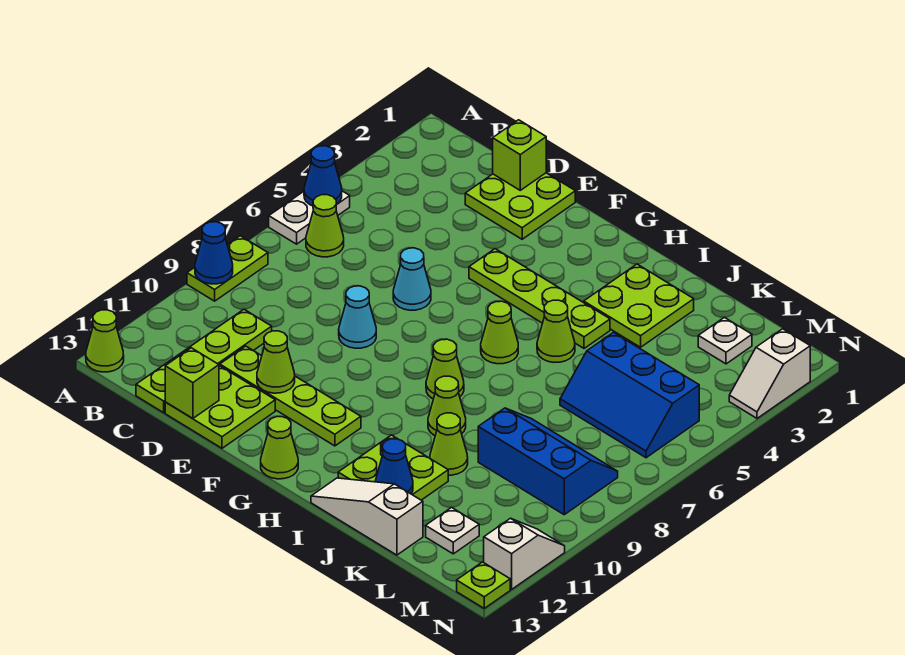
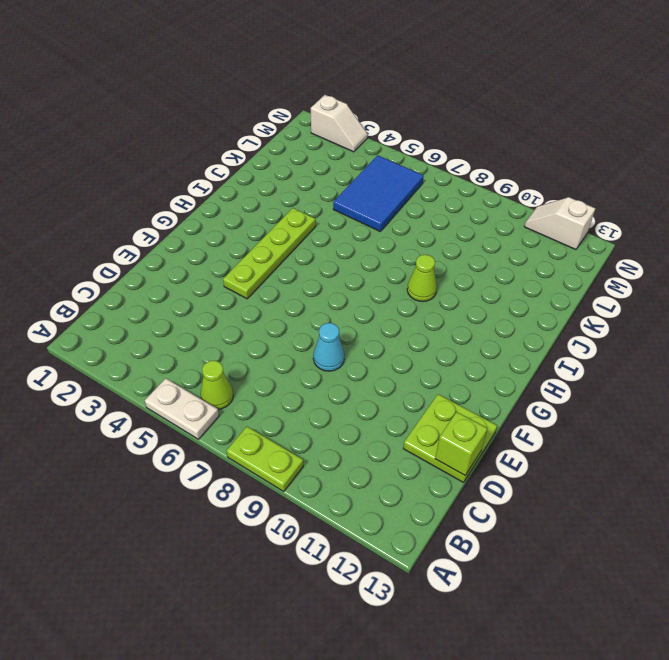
blue tile K5:M6 level 1 -> blue slope K5:M6 level 1 top 5
none -> lime cone A13 level 1
none -> lime plate C10:C13 level 1
none -> lime plate D1:E2 level 1
none -> lime plate D11:G11 level 1

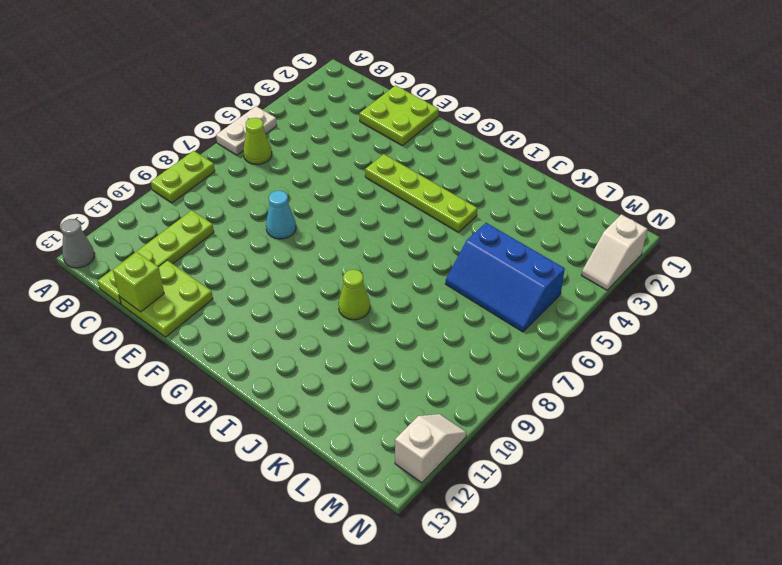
grey cone A13 level 1 -> lime cone A13 level 1
none -> lime plate D11:G11 level 1
none -> cyan cone E6 level 1
none -> lime cone G13 level 1
none -> lime cone H6 level 1

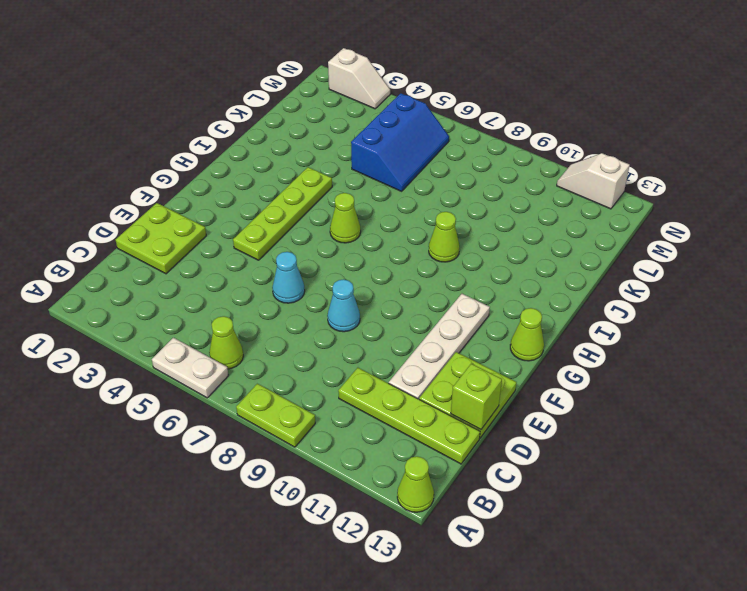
white plate D11:G11 level 1 -> lime plate D11:G11 level 1
none -> lime cone H8 level 1
none -> lime plate I2:J3 level 1
none -> lime cone I5 level 1
none -> lime plate I11:J12 level 1

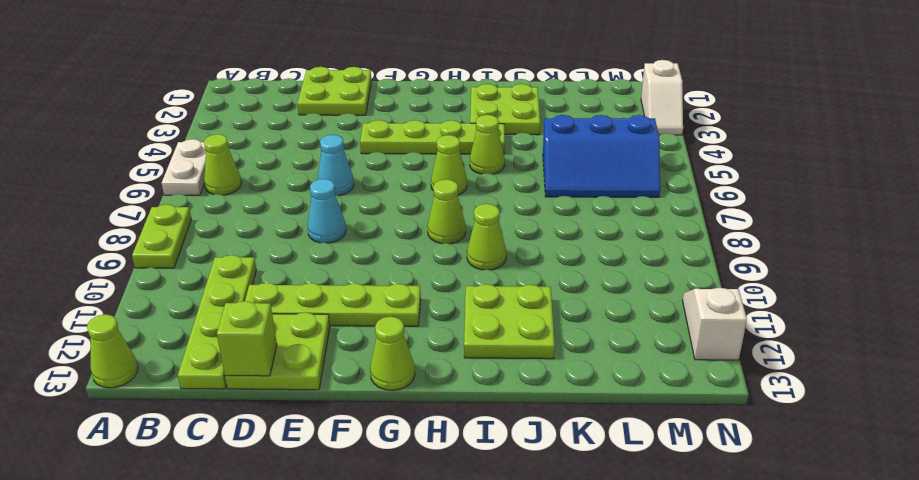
none -> white slope I13:K13 level 1 top K
none -> lime cone J10 level 1
none -> blue slope K8:M9 level 1 top 9
none -> white plate L2 level 1

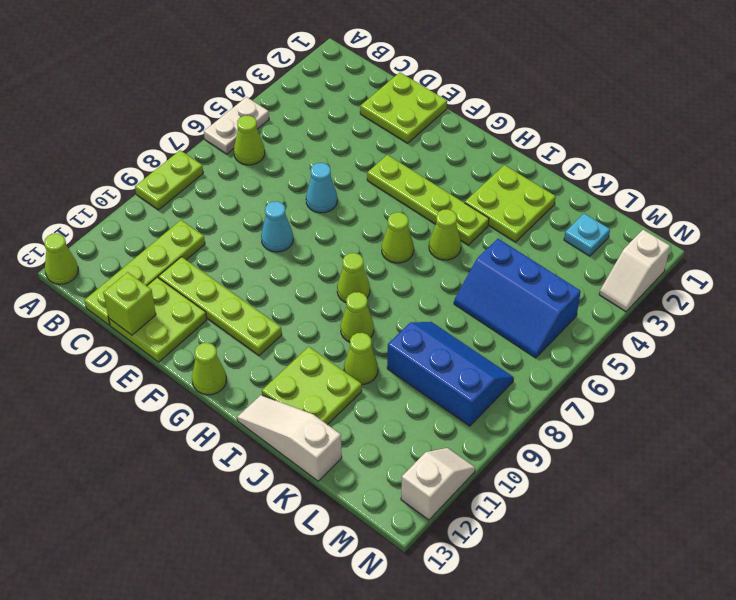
cyan plate L2 level 1 -> white plate L2 level 1
none -> white plate L12 level 1
none -> lime plate N13 level 1
none -> blue cone A5 level 2
none -> blue cone A9 level 2

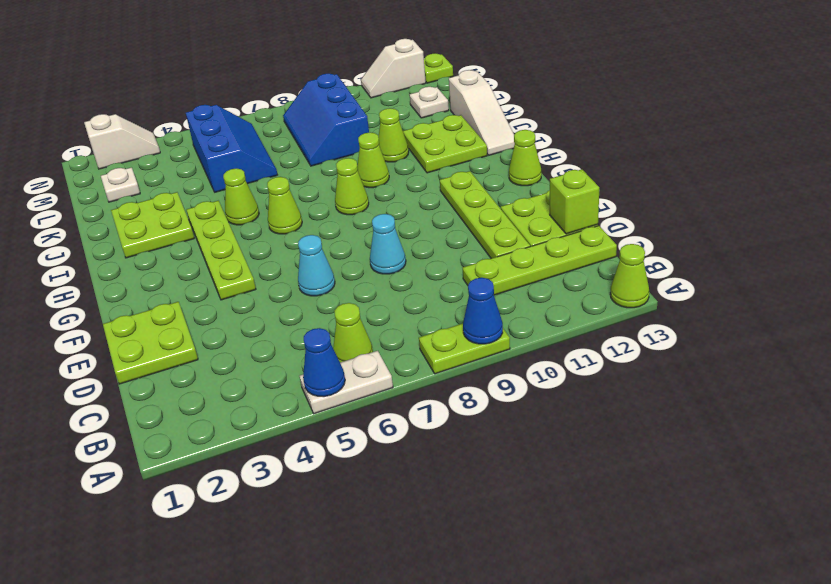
none -> lime brick D1 level 2
none -> lime cone E11 level 2
none -> blue cone J12 level 2

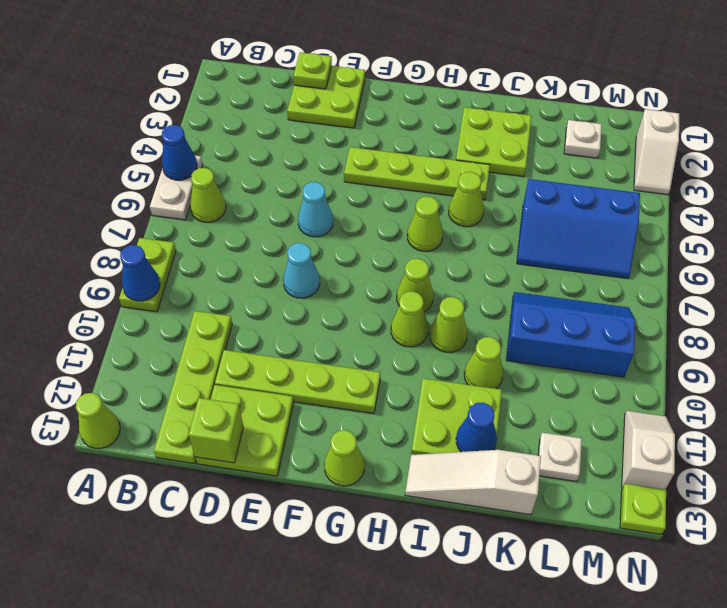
lime plate D1 level 2 -> lime brick D1 level 2
lime cone H9 level 1 -> lime cone E11 level 2

